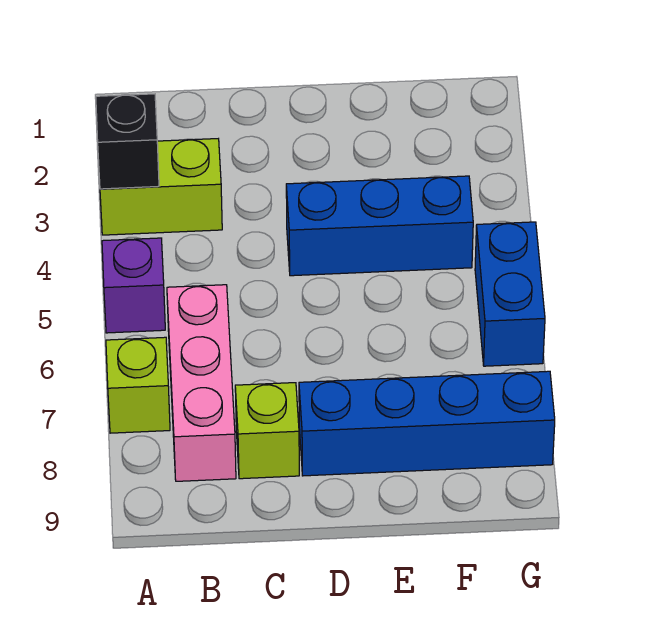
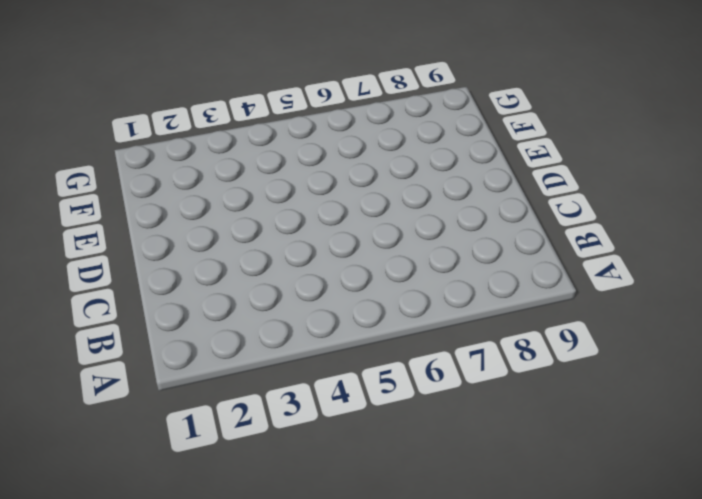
none -> lime brick A3:B3 level 1
none -> purple brick A5 level 1

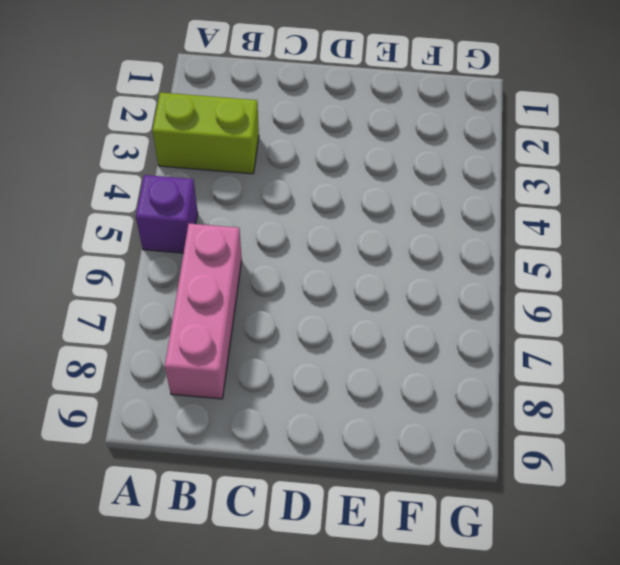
none -> lime brick A7 level 1
none -> lime brick C8 level 1

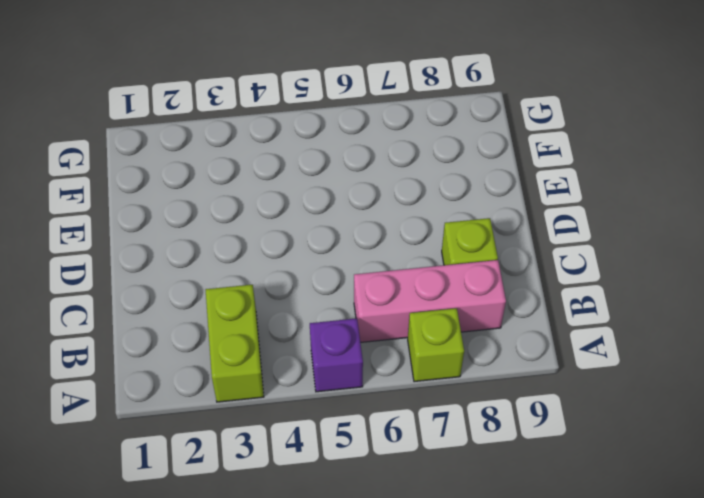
none -> blue brick D4:F4 level 1
none -> blue brick D8:G8 level 1

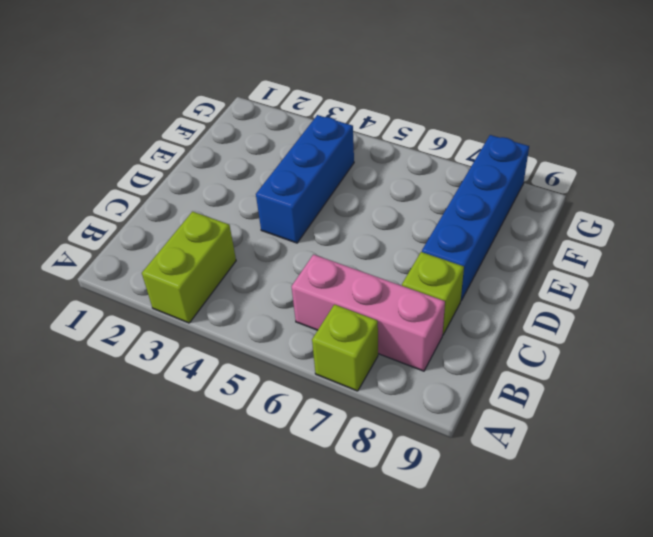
none -> purple brick A5 level 1
none -> blue brick G5:G6 level 1

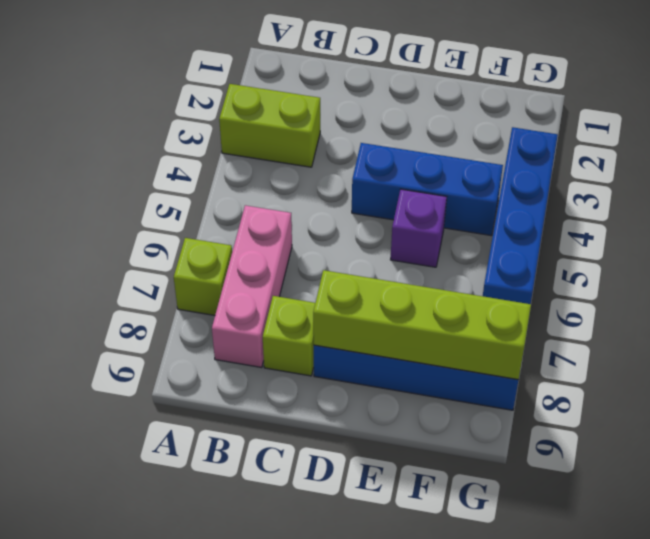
lime brick D8:G8 level 2 -> none
purple brick E5 level 1 -> purple brick A5 level 1
blue brick G3:G6 level 1 -> blue brick G5:G6 level 1
none -> black brick A3 level 2

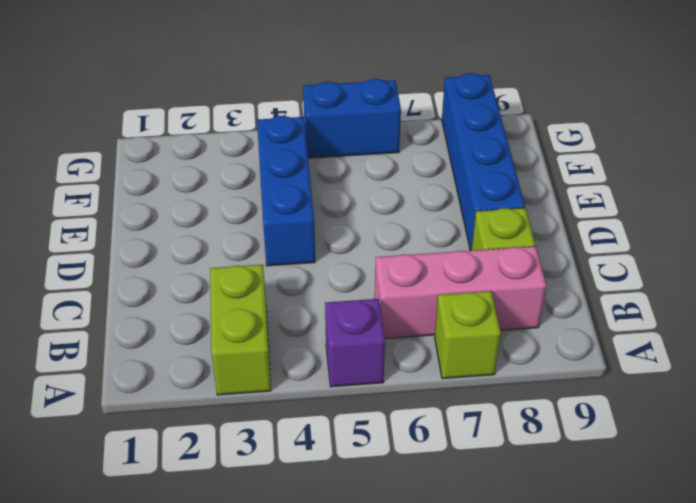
none -> black brick A3 level 2

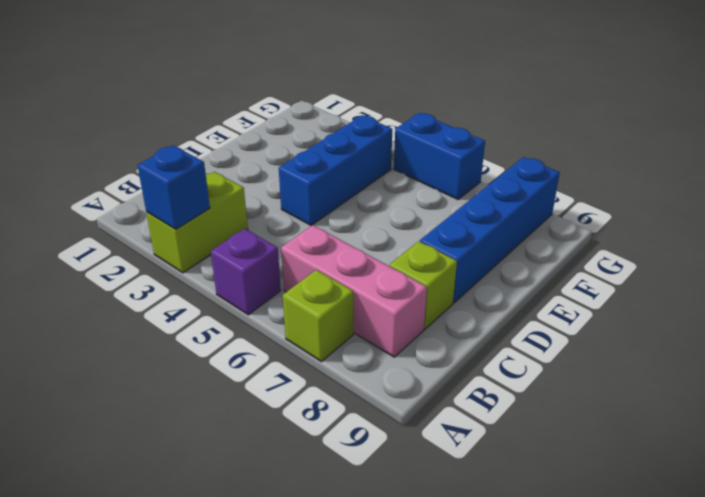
blue brick A3 level 2 -> black brick A3 level 2

